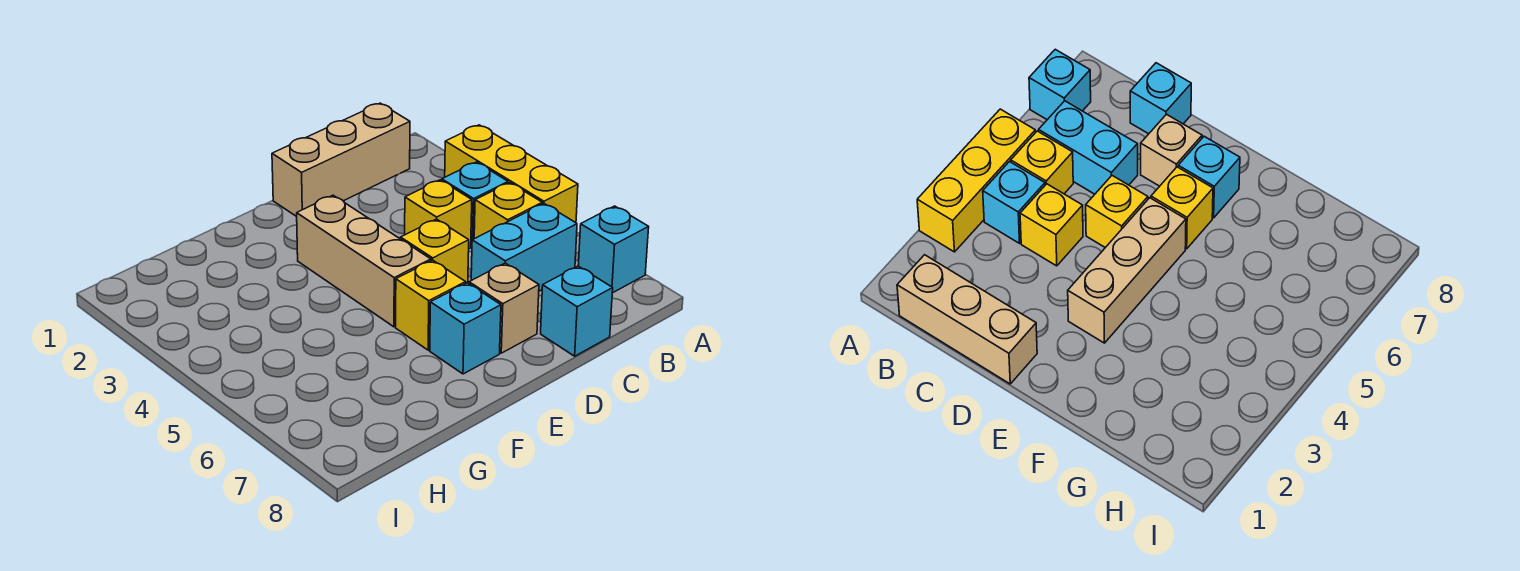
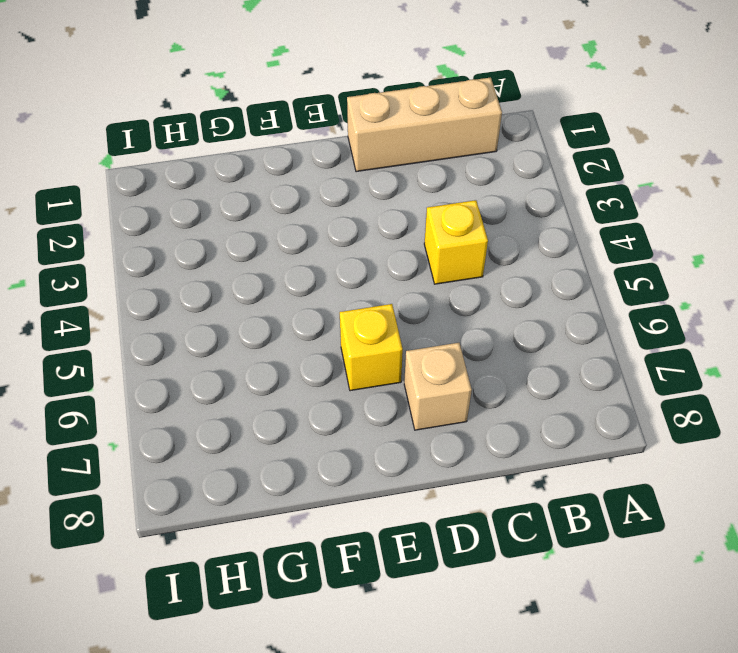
none -> yellow brick A3:A5 level 1
none -> cyan brick A7 level 1
none -> cyan brick B4 level 1

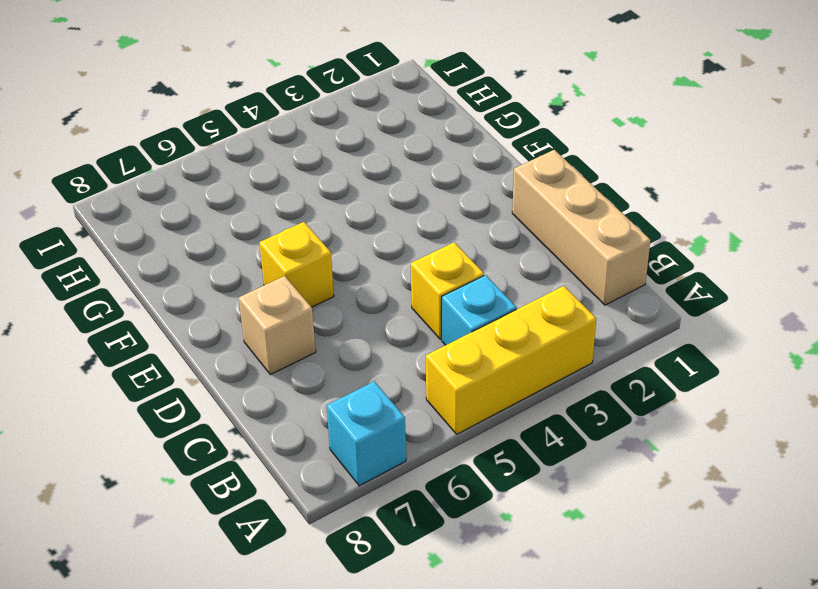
none -> yellow brick B5 level 1
none -> cyan brick B6:C6 level 1
none -> cyan brick C8 level 1

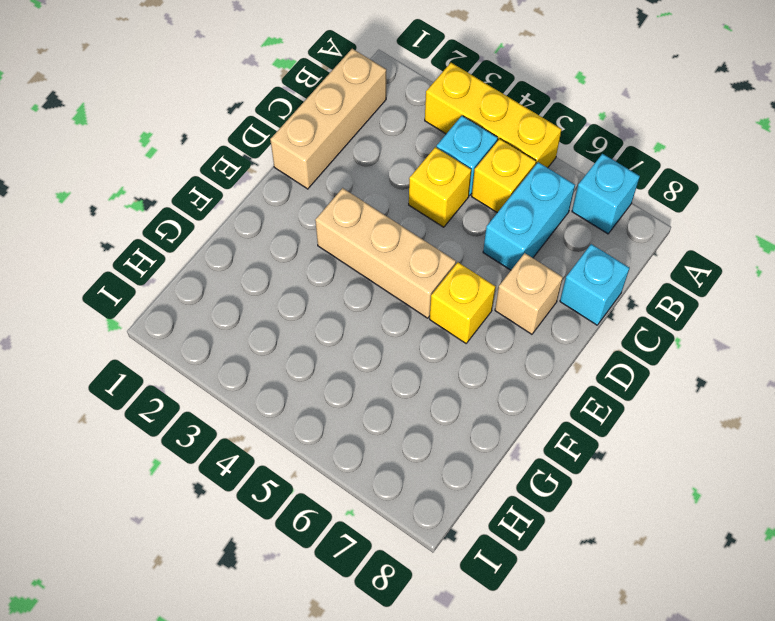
none -> yellow brick D5 level 1
none -> cyan brick E7 level 1

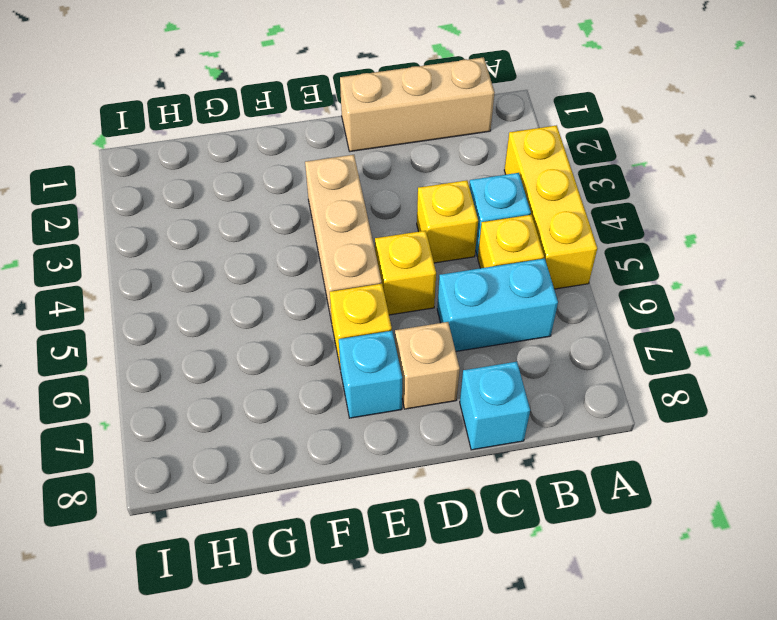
none -> cyan brick A7 level 1

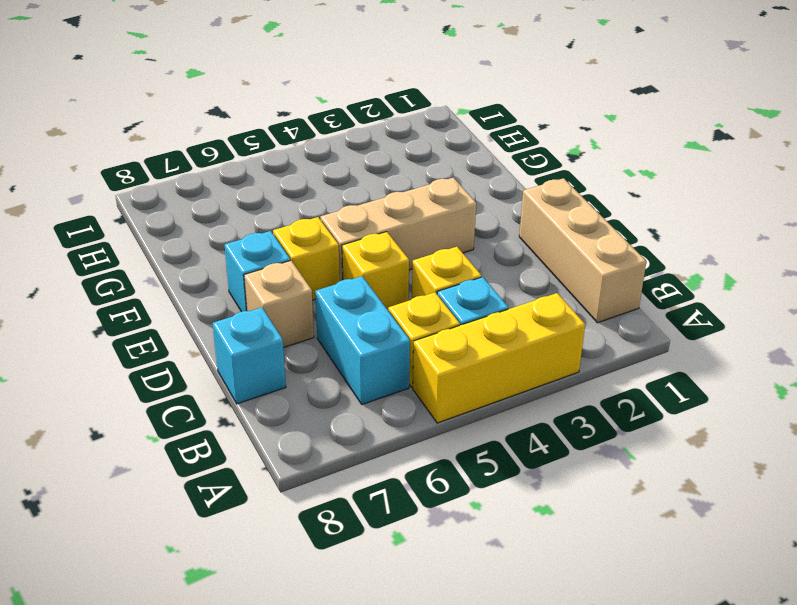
none -> cyan brick A7 level 1

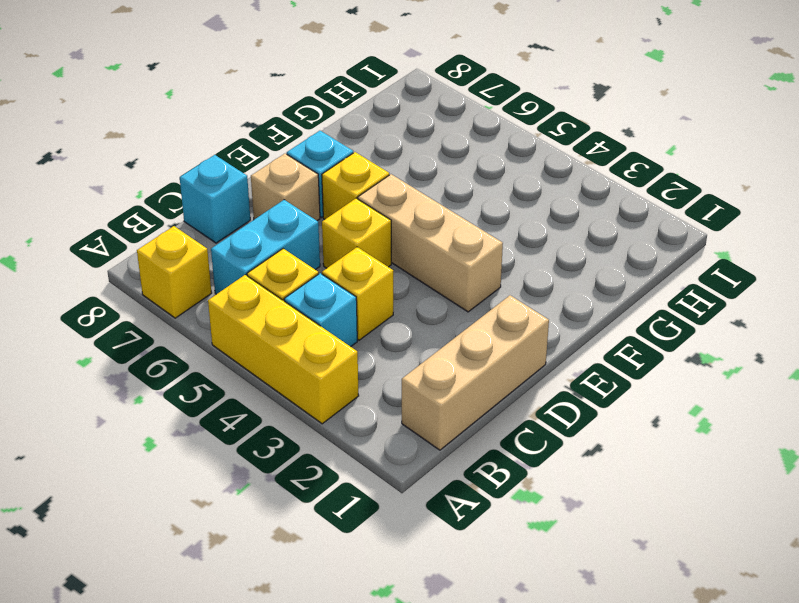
yellow brick A7 level 1 -> cyan brick A7 level 1

